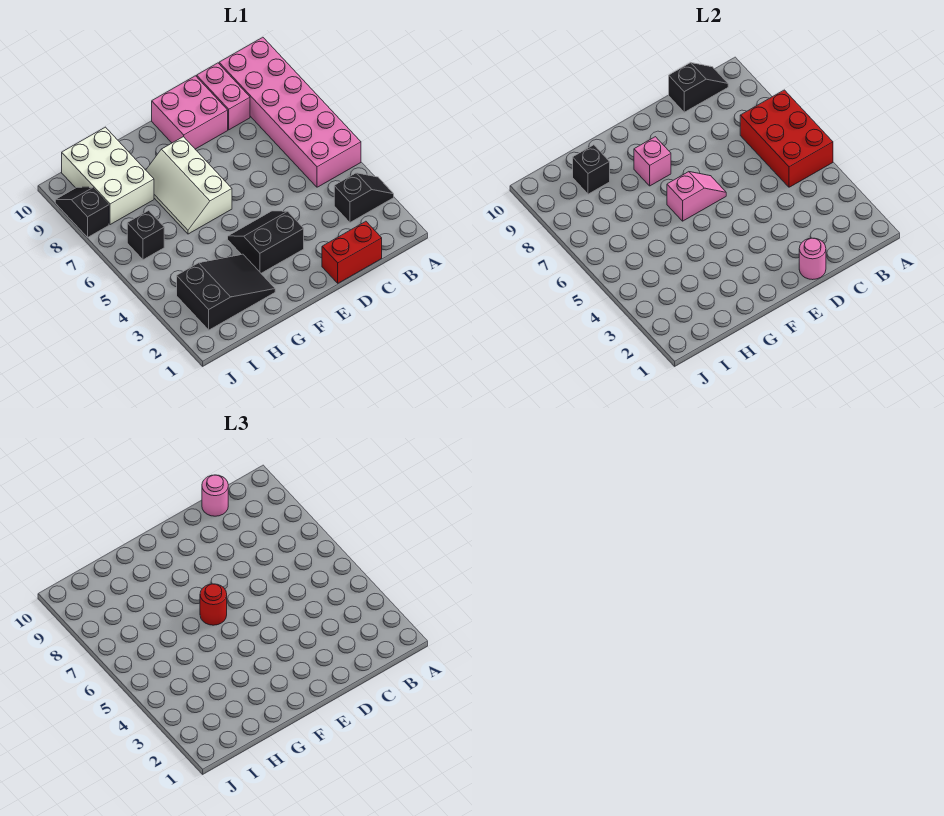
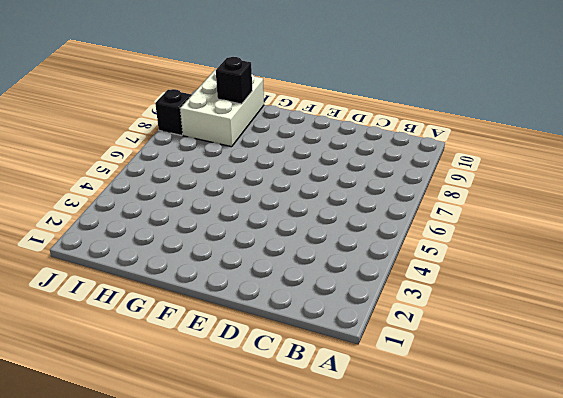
none -> black slope A3:B3 level 1 top B
none -> pink brick A5:B10 level 1
none -> red brick C1:D1 level 1

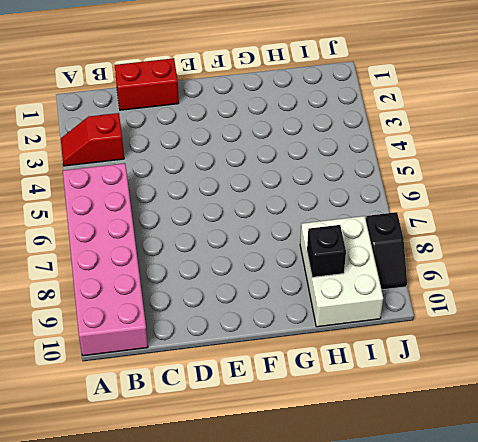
red slope A3:B3 level 1 top B -> black slope A3:B3 level 1 top B
none -> pink brick C9:C10 level 1
none -> pink brick D9:E10 level 1
none -> black slope E3:F4 level 1 top 3

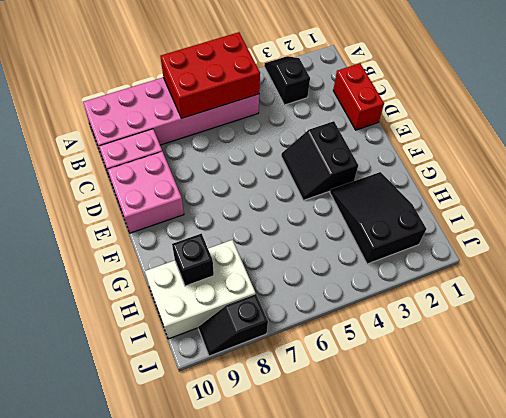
none -> white slope F6:G8 level 1 top F
none -> black brick I6 level 1
none -> black slope B10:C10 level 2 top C

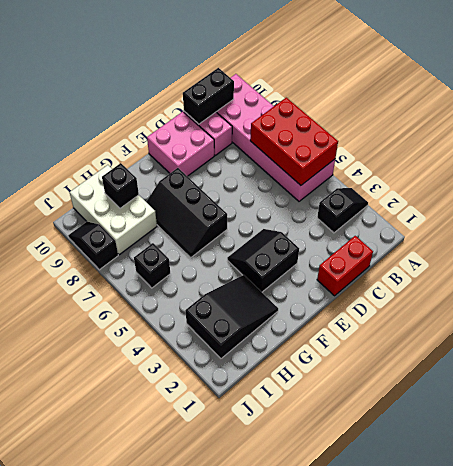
black brick B10:C10 level 2 -> black slope B10:C10 level 2 top C
black slope F6:G8 level 1 top F -> white slope F6:G8 level 1 top F
none -> pink round brick D1 level 2
none -> pink slope E6:F6 level 2 top F
none -> pink brick F8 level 2

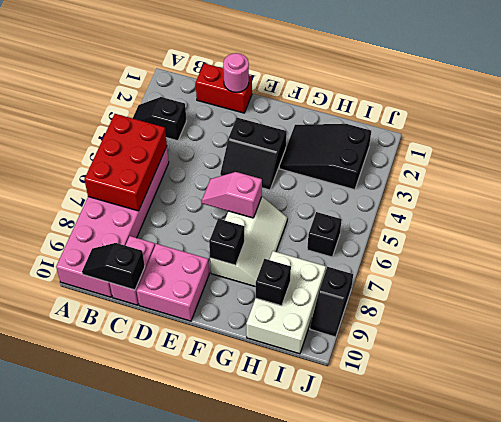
black brick F8 level 2 -> pink brick F8 level 2
none -> pink round brick C10 level 3
none -> red round brick F6 level 3

